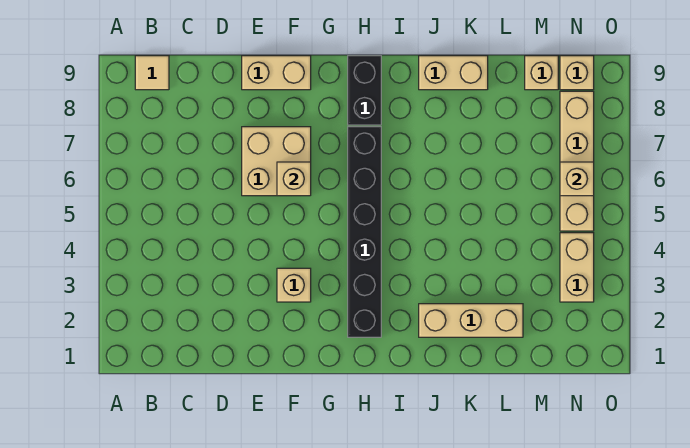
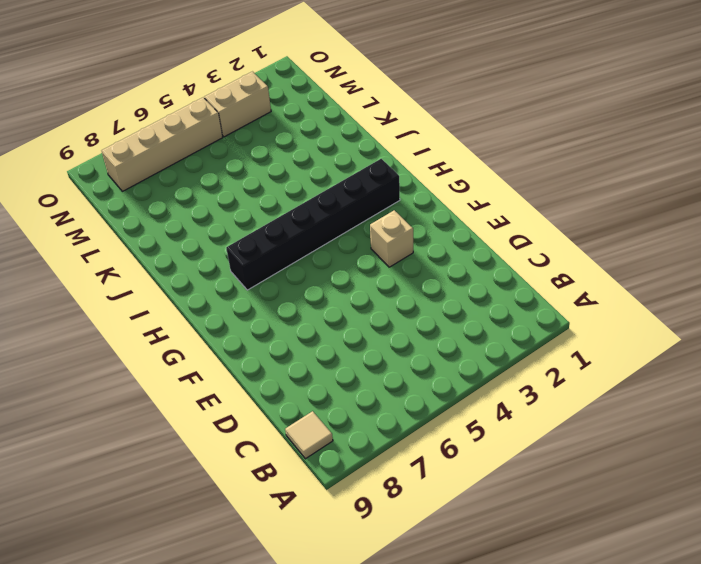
none -> tan brick E6:F7 level 1
none -> tan brick E9:F9 level 1
none -> black brick H8:H9 level 1

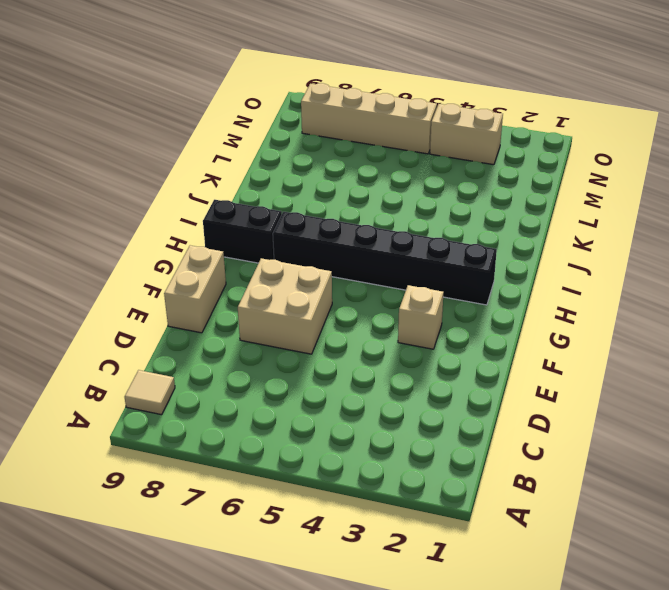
none -> tan brick J2:L2 level 1
none -> tan brick J9:K9 level 1
none -> tan brick M9 level 1

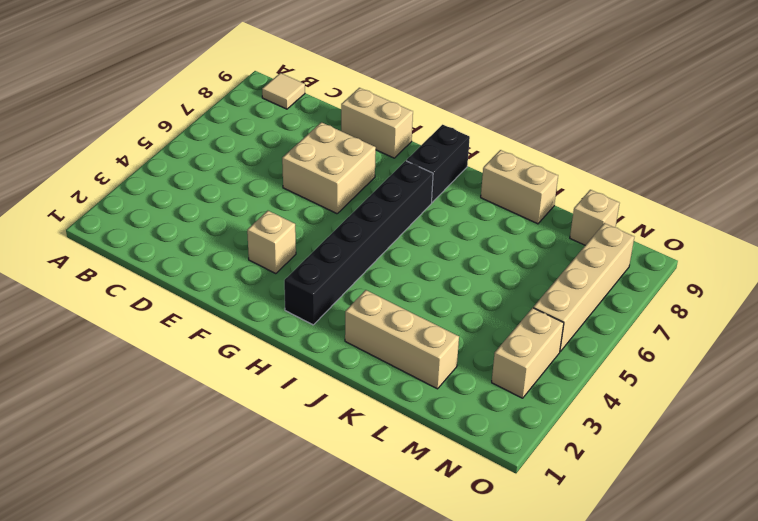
none -> tan brick N9 level 1
none -> tan brick F6 level 2
none -> tan brick N6 level 2

